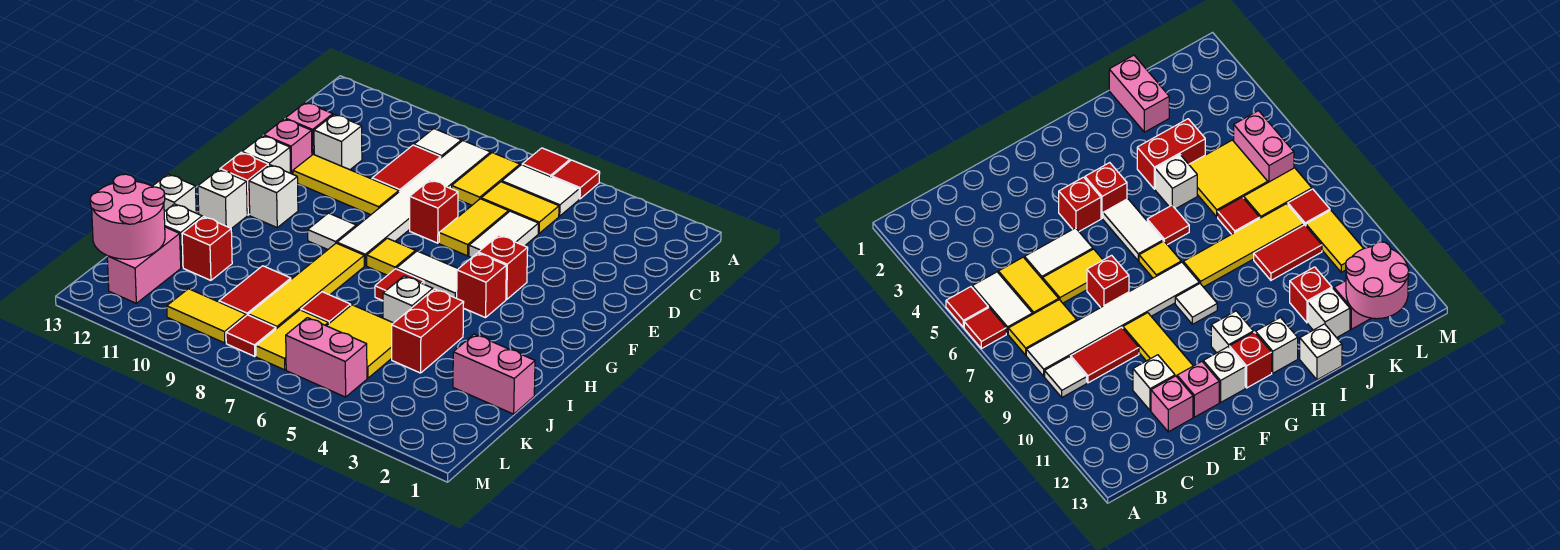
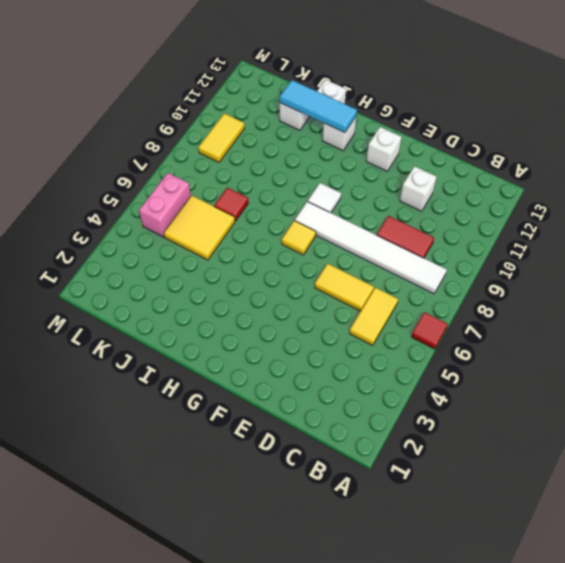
cyan tile H12:J12 level 2 -> none
none -> red tile A5 level 1
none -> white tile B5:B6 level 1
none -> yellow tile B7:C7 level 1
none -> white tile B9 level 1

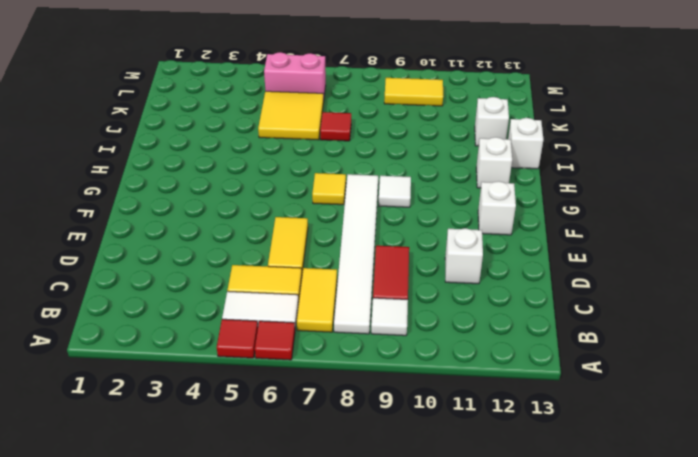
none -> white tile D5:E5 level 1
none -> pink brick D12 level 1
none -> red brick E7 level 1
none -> yellow tile E9:E11 level 1

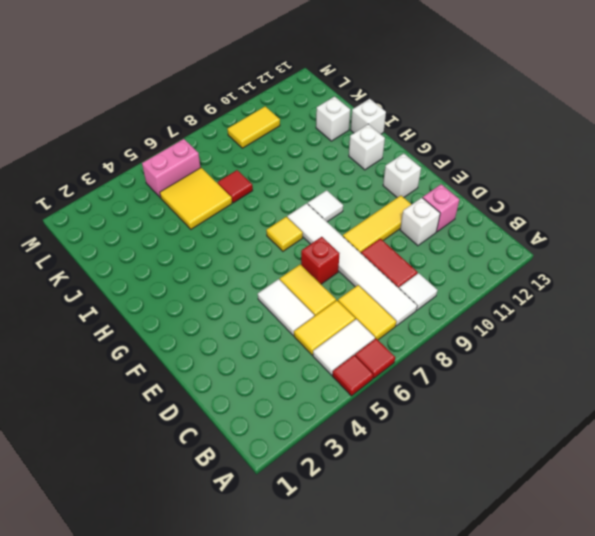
none -> pink brick E12 level 1
none -> red brick F4 level 1
none -> red brick G4 level 1
none -> white tile G5:G6 level 1

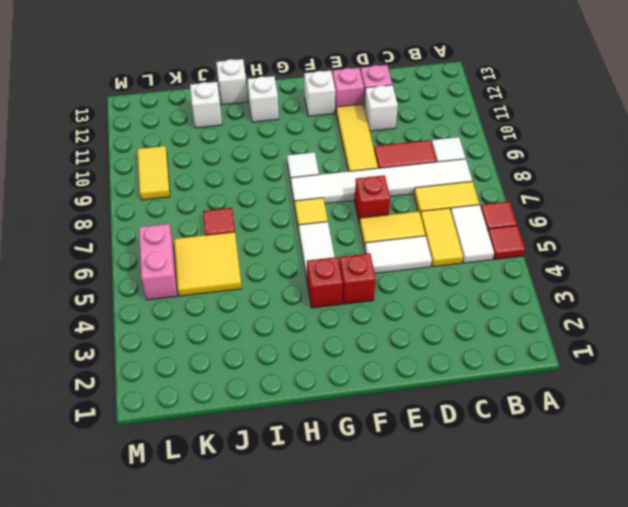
none -> white brick G11 level 1
none -> red brick G12 level 1
none -> red tile H6 level 1
none -> yellow tile H8:K8 level 1

